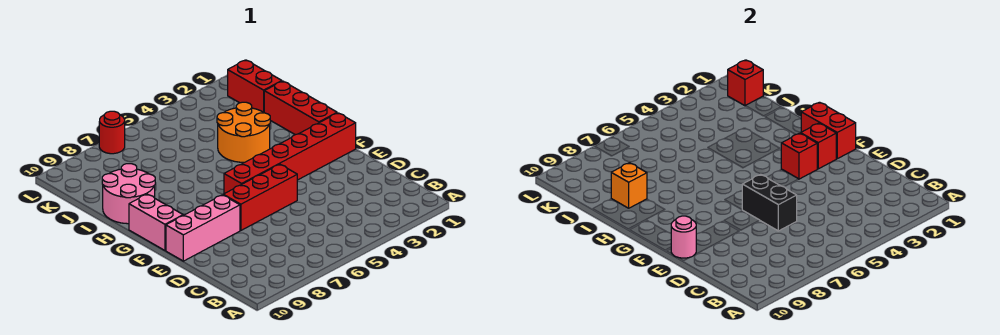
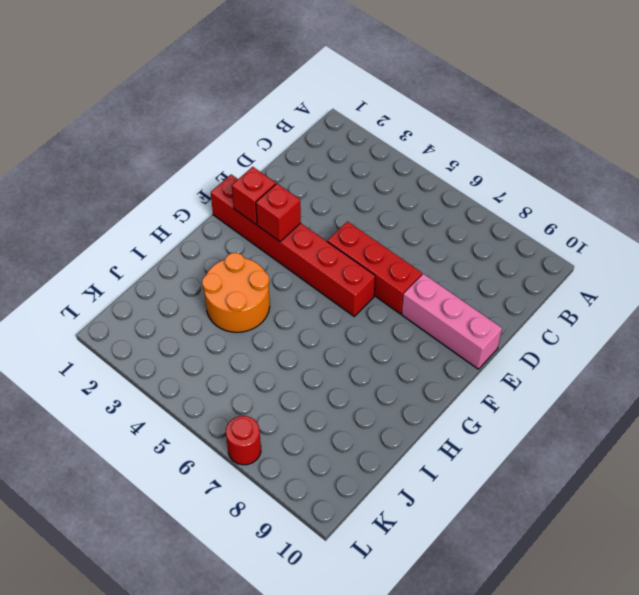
none -> pink brick F10:G10 level 1
none -> red brick G1:I1 level 1
none -> pink round brick H9:I10 level 1

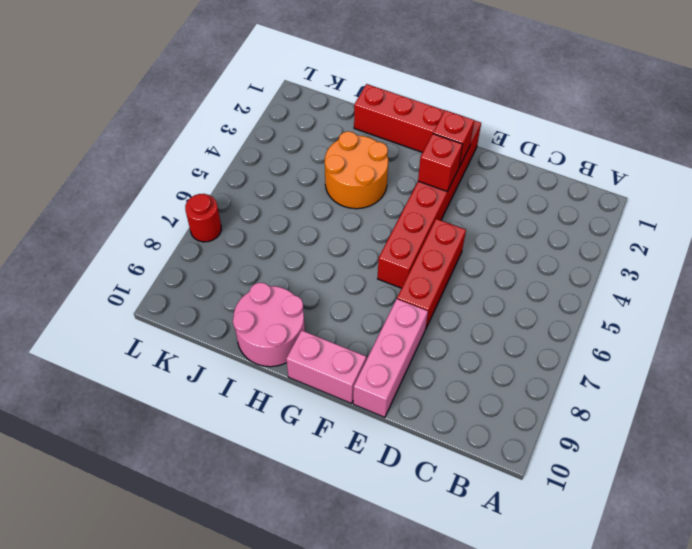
none -> red brick J1:K1 level 1
none -> black brick D6:E6 level 2
none -> pink round brick E10 level 2

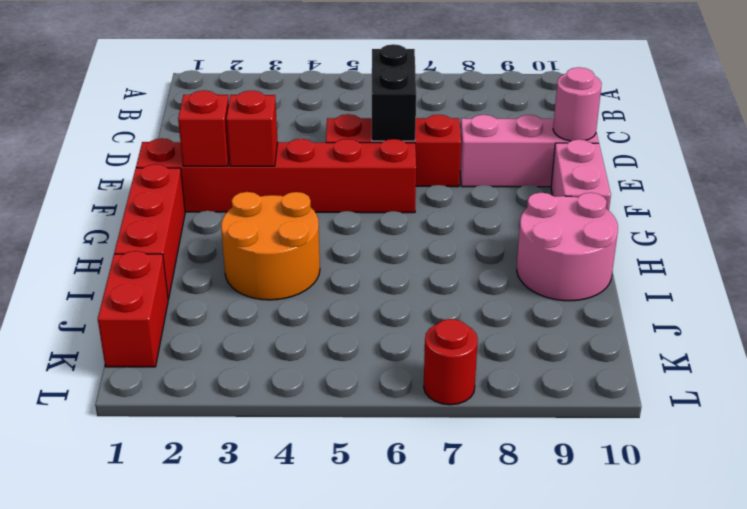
none -> red brick F1:G1 level 2
none -> orange brick I9 level 2
none -> red brick K1 level 2

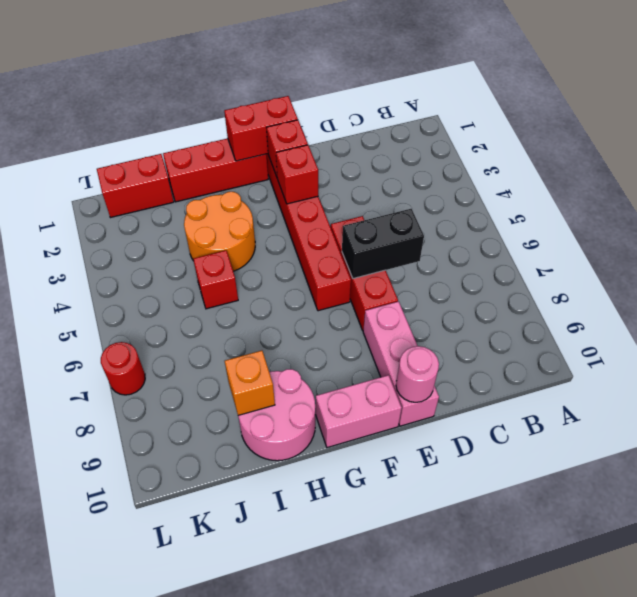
red brick I5 level 1 -> red brick K1 level 2

